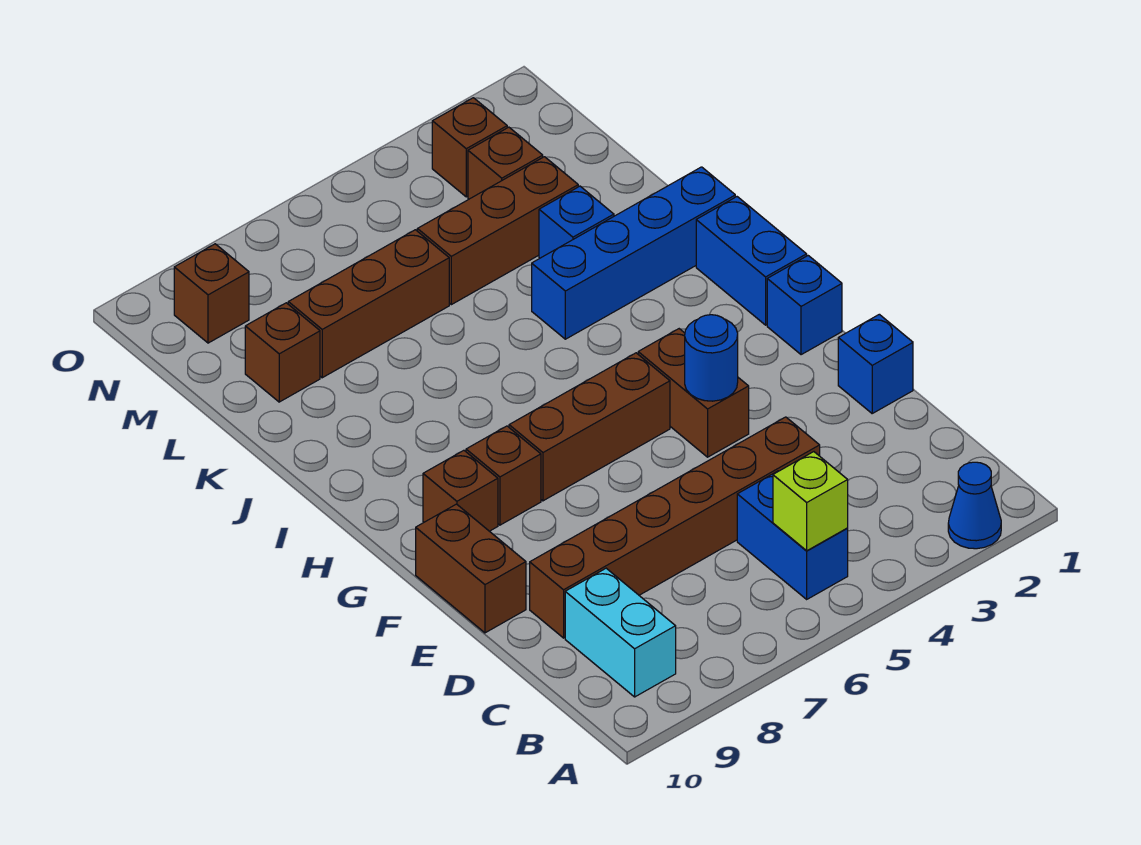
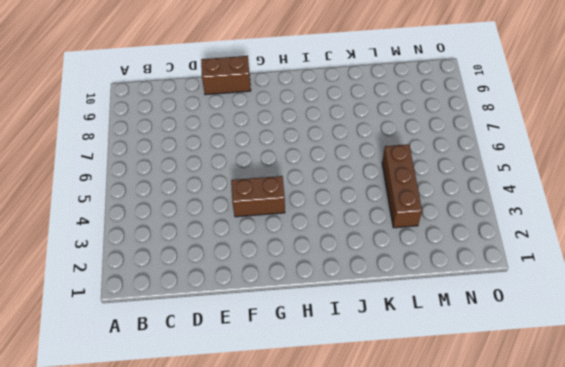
none -> blue cone A2 level 1
none -> blue brick B5:C5 level 1
none -> cyan brick B9:C9 level 1

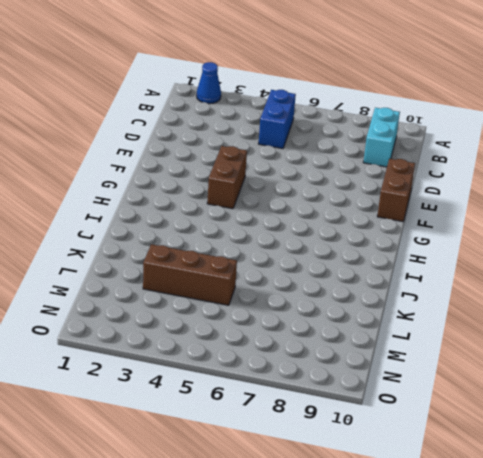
none -> brown brick D4:D9 level 1
none -> blue brick E1 level 1
none -> blue brick G1 level 1

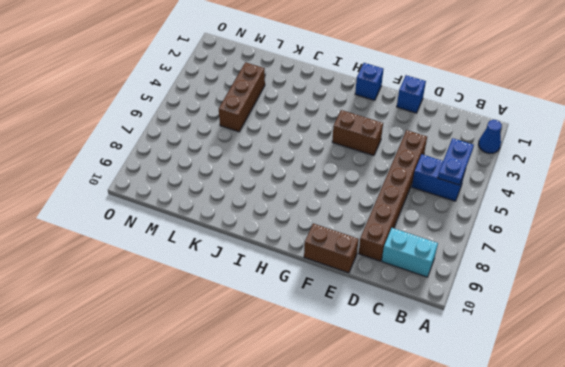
blue plate B4:B5 level 2 -> lime brick B5 level 2
none -> brown brick G5:G7 level 1
none -> brown brick G8 level 1
none -> brown brick G9 level 1

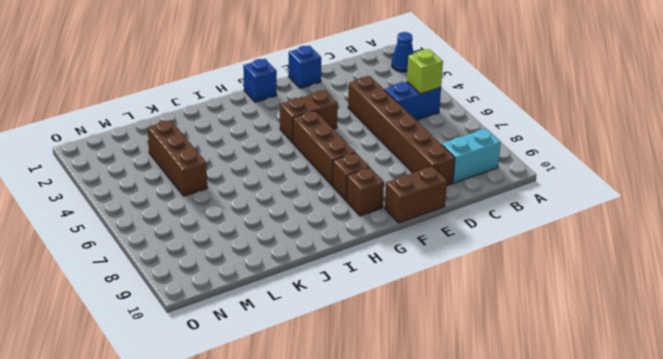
none -> blue brick H1:I1 level 1
none -> blue brick J1:J4 level 1
none -> blue brick K3 level 1

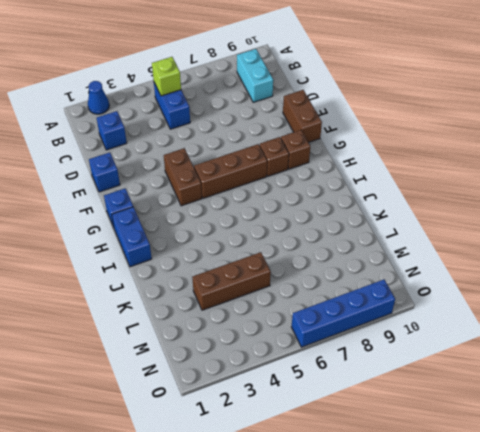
blue brick C2 level 1 -> blue brick K3 level 1
blue brick O6:O9 level 1 -> blue brick J1:J4 level 1
none -> brown brick D4:D9 level 1
none -> brown brick L6:L8 level 1
none -> brown brick L9 level 1

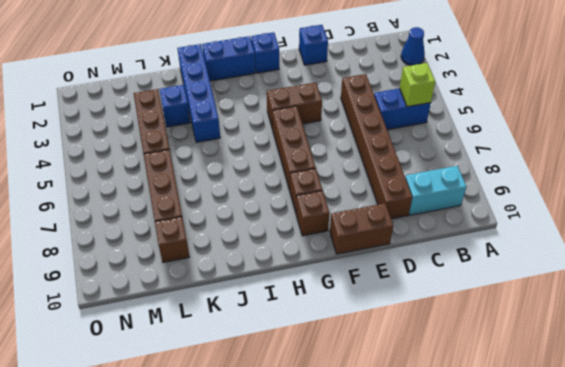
none -> brown brick M3 level 1
none -> brown brick N3 level 1
none -> brown brick N9 level 1

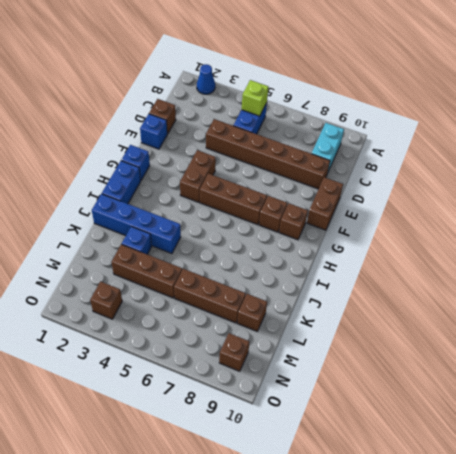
brown brick D1 level 1 -> brown brick M3 level 1
none -> blue round brick F4 level 2

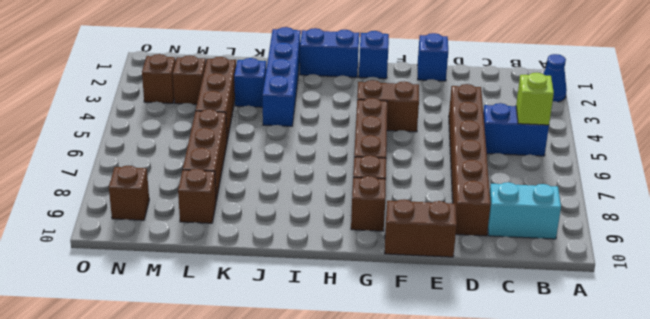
none -> blue round brick F4 level 2

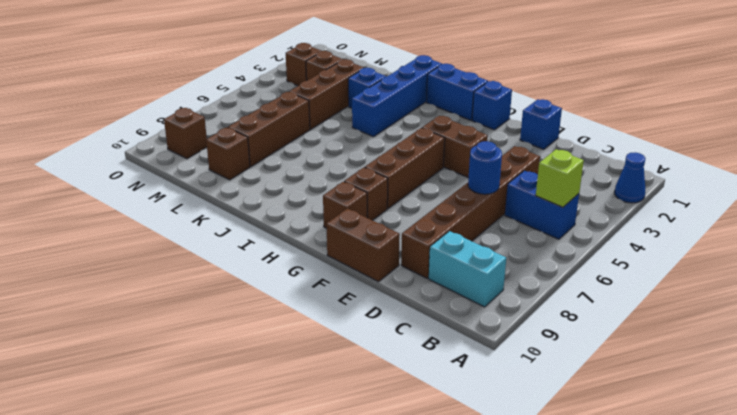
blue round brick D6 level 2 -> blue round brick F4 level 2

